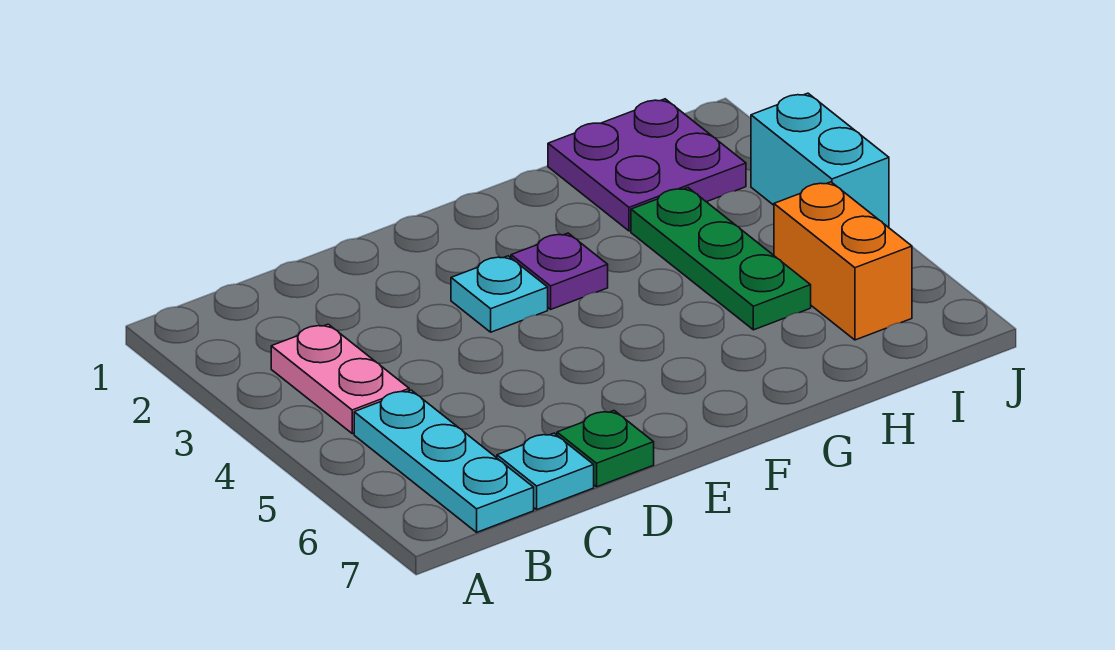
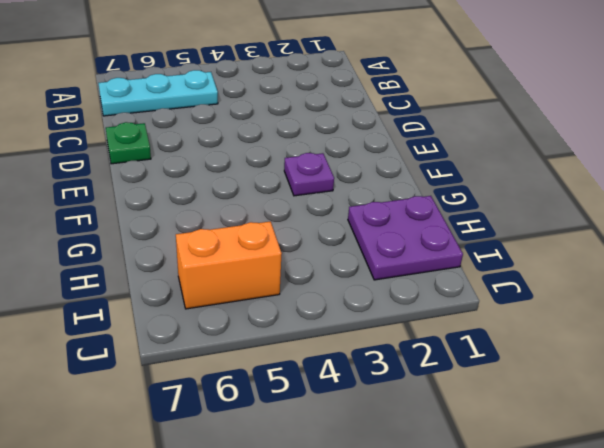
none -> pink plate B3:B4 level 1
none -> cyan plate C7 level 1

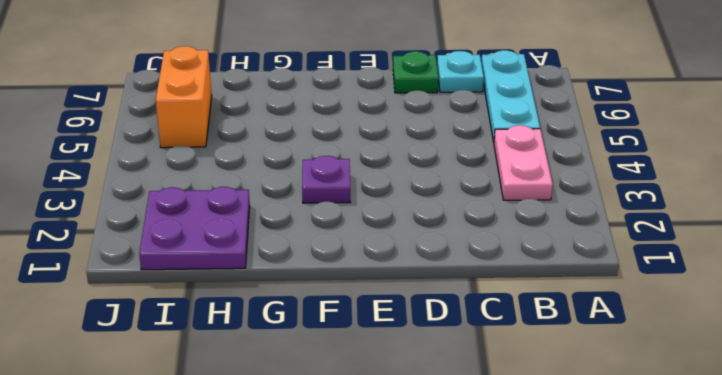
none -> cyan plate E3 level 1
none -> green plate H3:H5 level 1

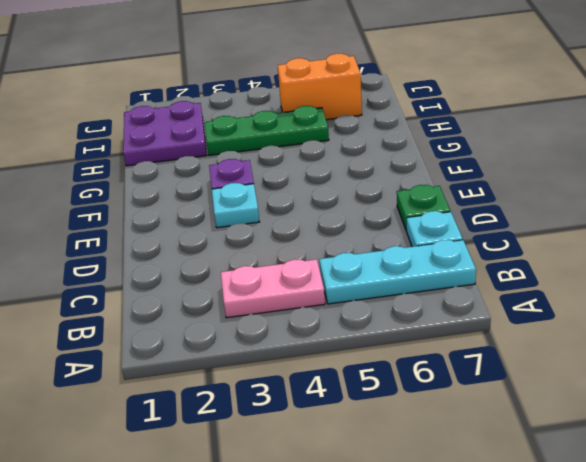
none -> cyan brick J3:J4 level 1

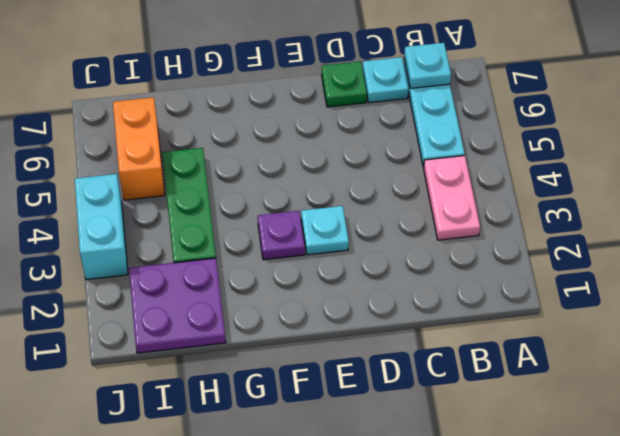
cyan plate B7 level 2 -> none

